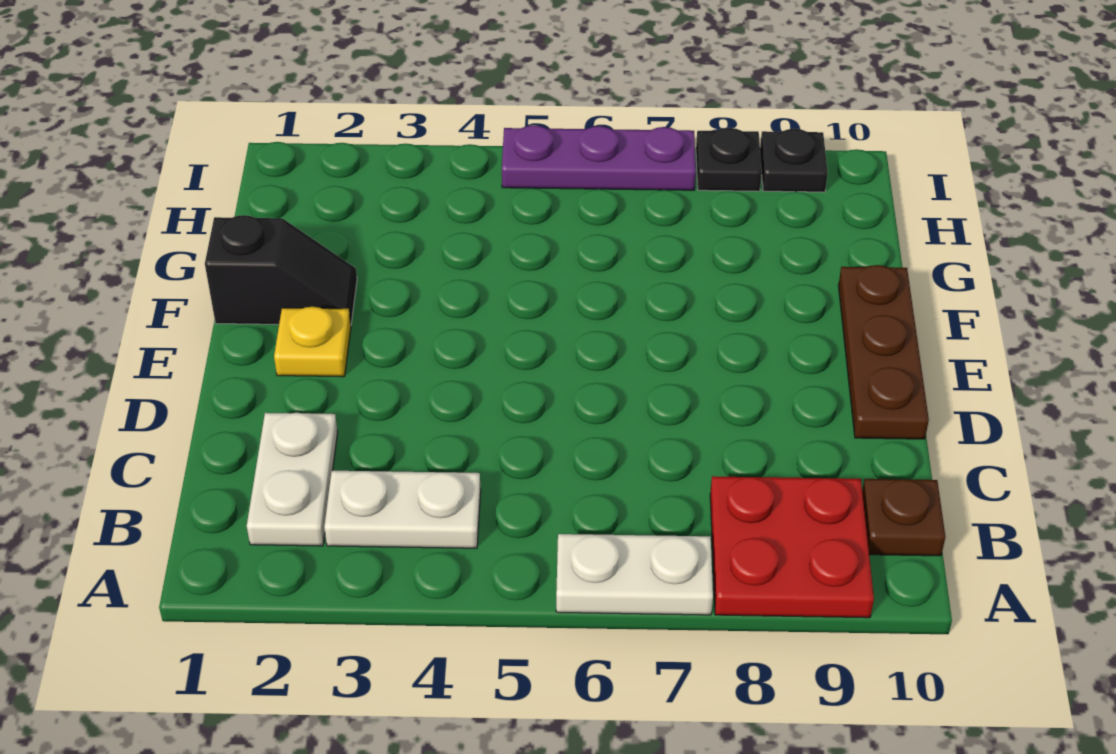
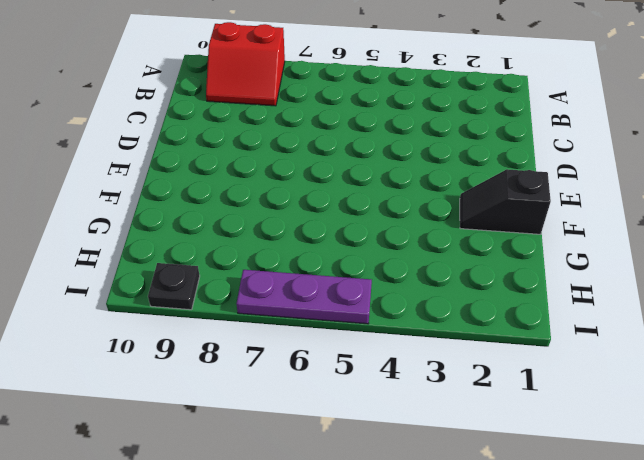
red slope A8:B9 level 1 top A -> red plate A8:B9 level 1
none -> white plate A6:A7 level 1
none -> white plate B2:C2 level 1

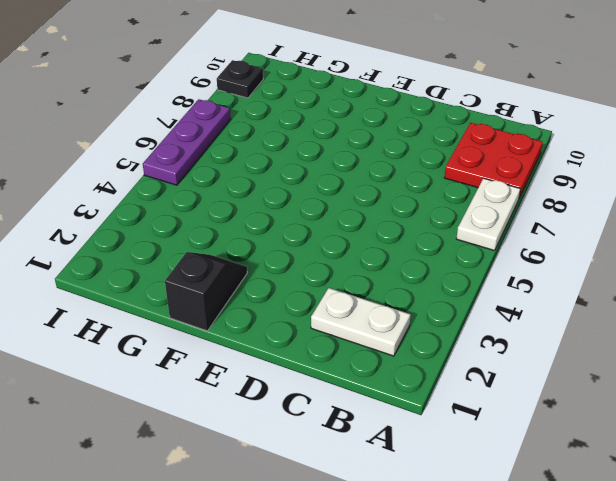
none -> white plate B3:B4 level 1
none -> brown plate B10 level 1

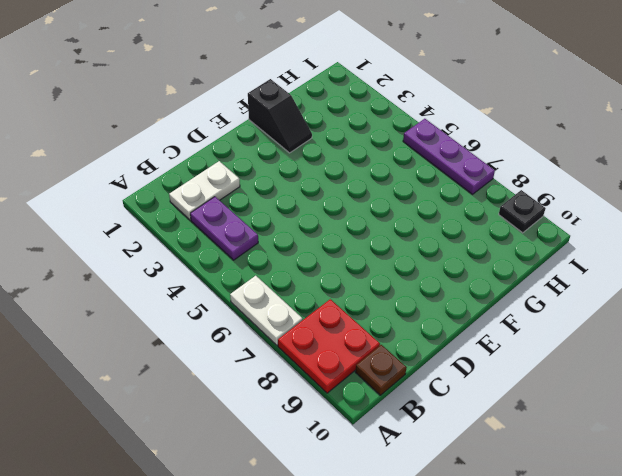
purple plate B3:B4 level 1 -> white plate B3:B4 level 1
none -> brown plate D10:F10 level 1
none -> yellow plate E2 level 1

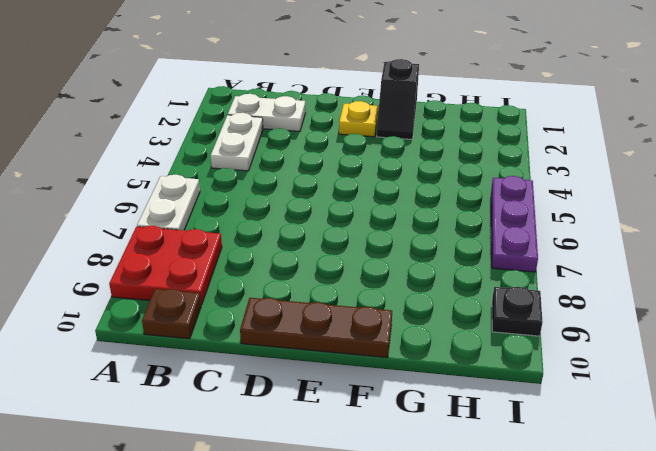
none -> black plate I8 level 1

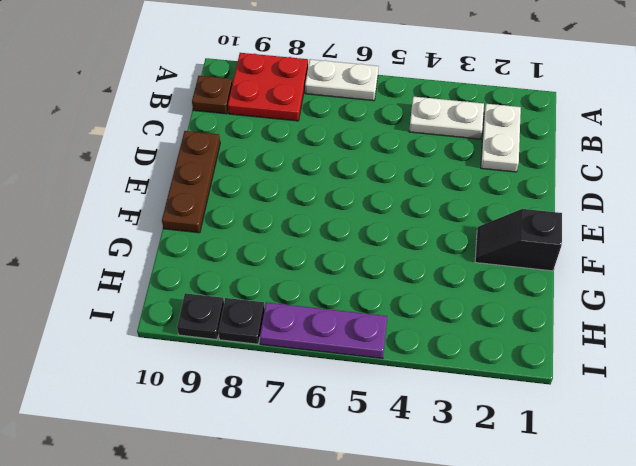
none -> yellow plate E2 level 1

